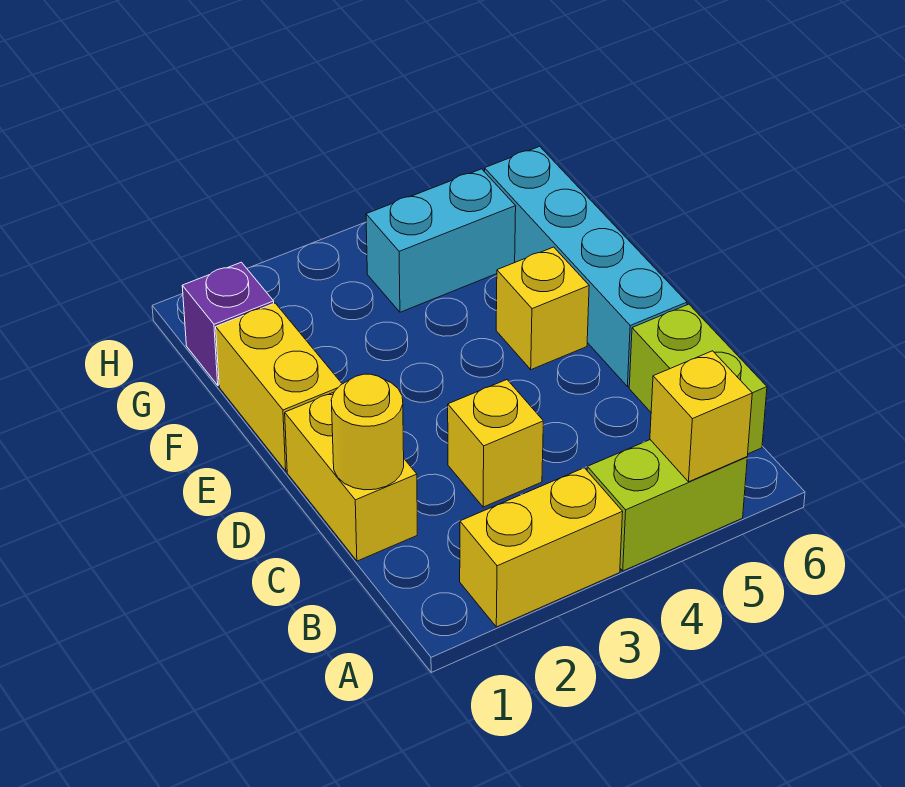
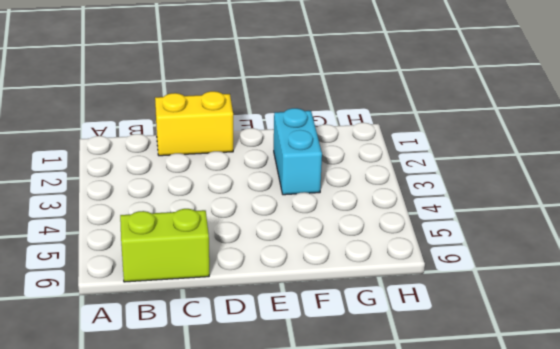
cyan brick F2:F3 level 1 -> cyan brick G4:G5 level 1
none -> yellow brick A2:A3 level 1
none -> lime brick A4:A5 level 1
none -> yellow brick C3 level 1

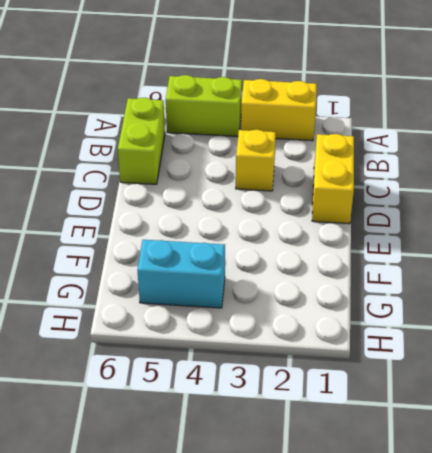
none -> cyan brick D6:G6 level 1
none -> yellow brick E1:F1 level 1
none -> yellow brick E5 level 1

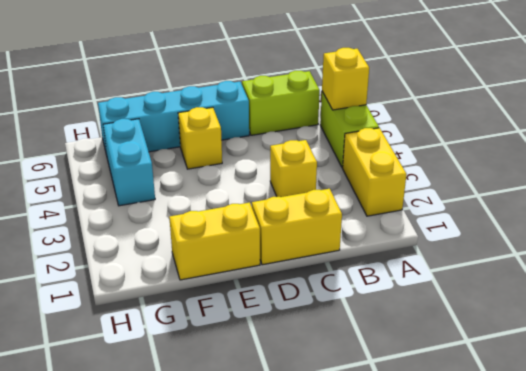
none -> purple brick G1 level 1
none -> yellow round brick C1 level 2

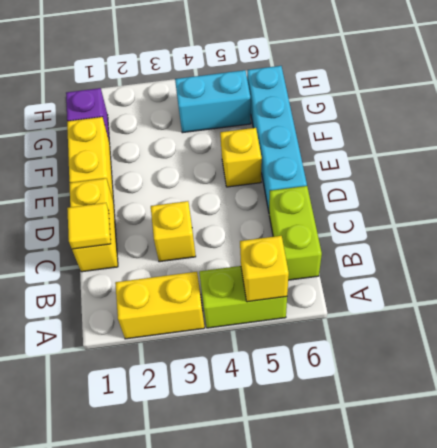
yellow tile C1 level 2 -> yellow round brick C1 level 2

